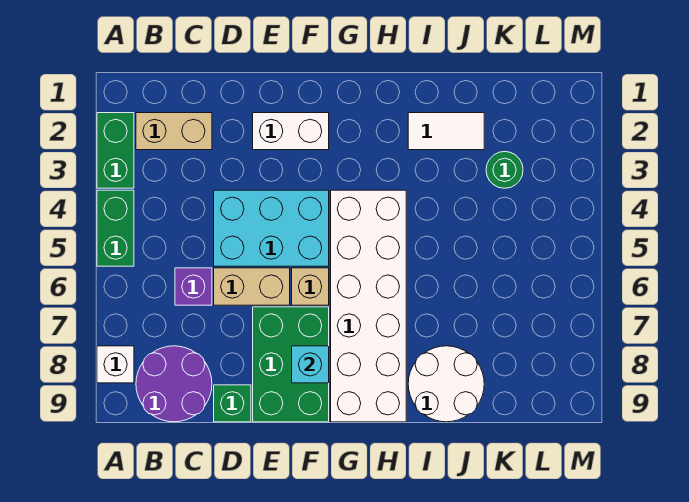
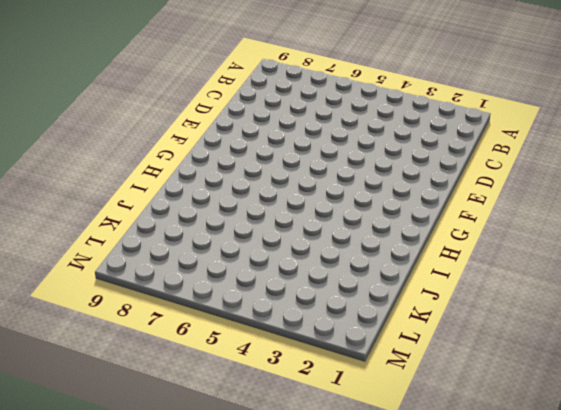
none -> green brick A2:A3 level 1
none -> green brick A4:A5 level 1
none -> white brick A8 level 1

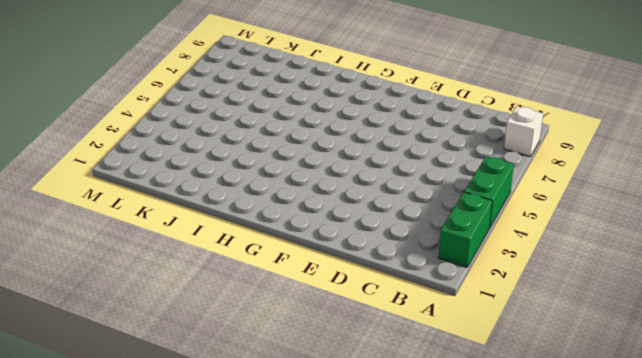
none -> tan brick B2:C2 level 1
none -> purple round brick B8:C9 level 1
none -> purple brick C6 level 1

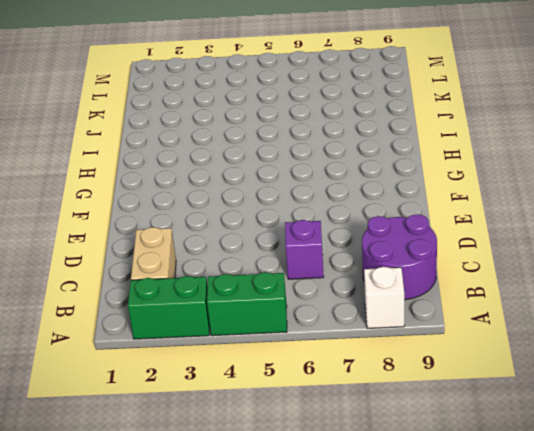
none -> cyan brick D4:F5 level 1
none -> tan brick D6:E6 level 1
none -> green brick D9 level 1

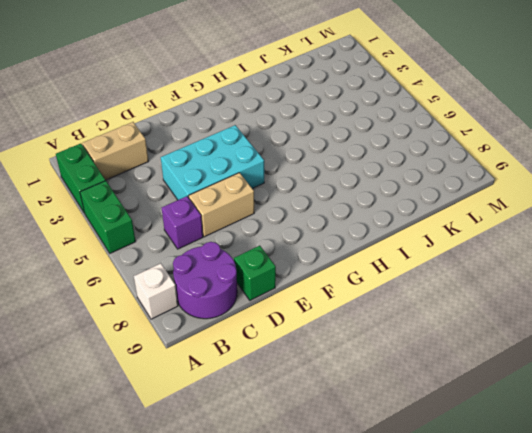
none -> white brick E2:F2 level 1
none -> green brick E7:F9 level 1
none -> tan brick F6 level 1

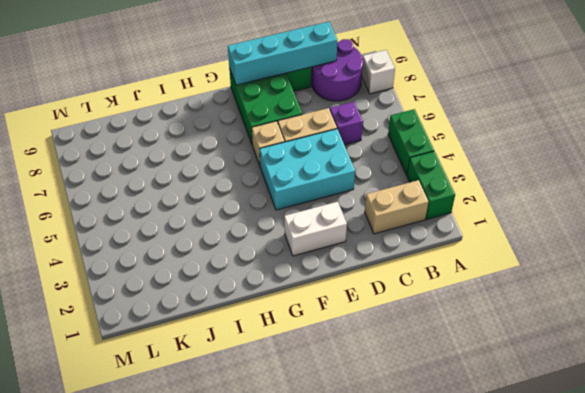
cyan brick C9:F9 level 2 -> none
none -> white brick G4:H9 level 1
none -> white tile I2:J2 level 1
none -> white round brick I8:J9 level 1

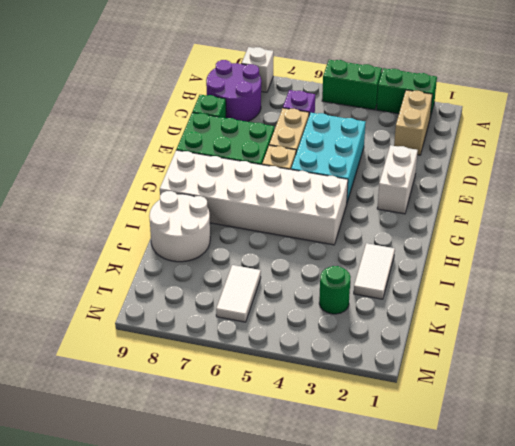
white tile K6:L6 level 1 -> none
none -> cyan brick F8 level 2

